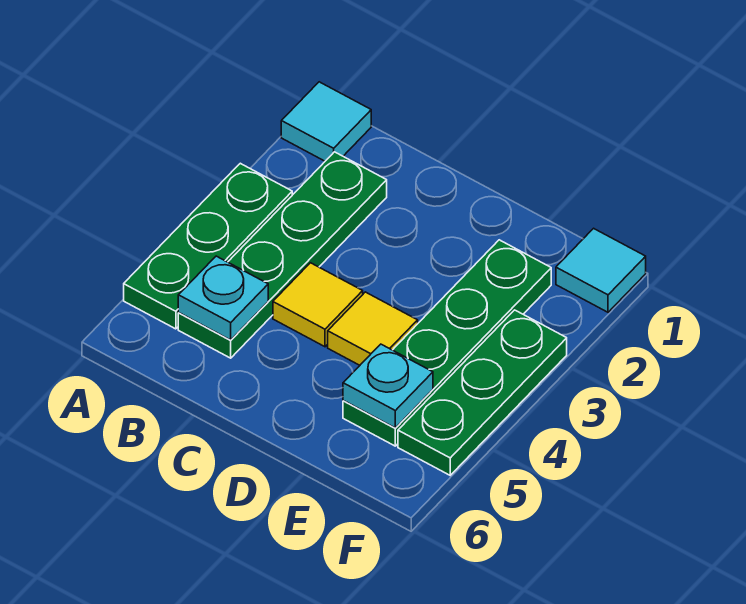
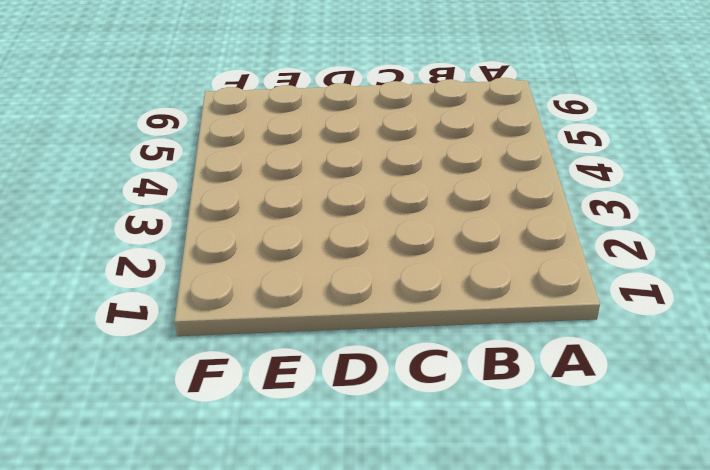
none -> cyan tile A1 level 1
none -> green plate A3:A5 level 1

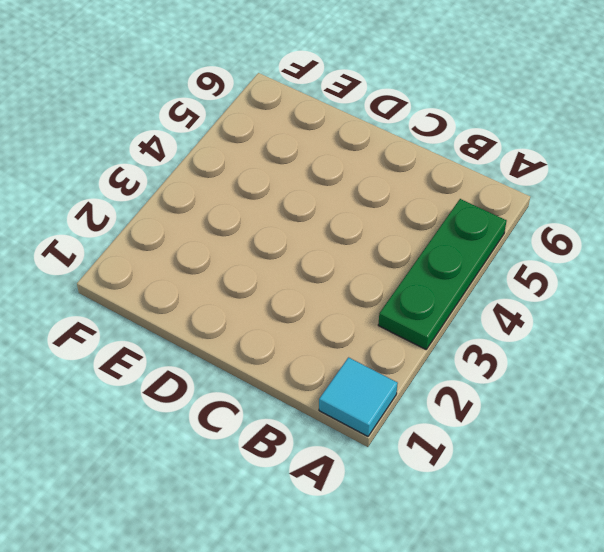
none -> green plate B2:B5 level 1
none -> yellow tile C4 level 1

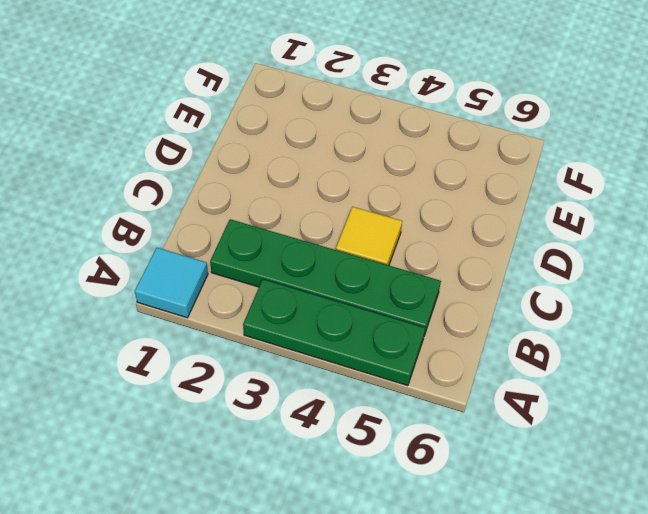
none -> yellow tile D4 level 1
none -> green plate E2:E5 level 1

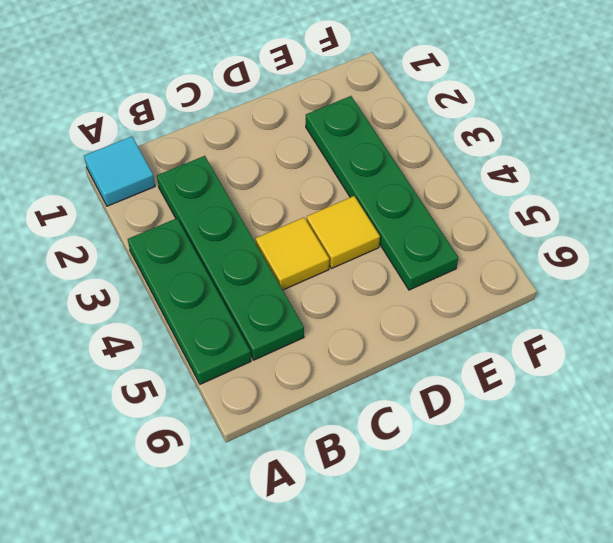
none -> cyan tile F1 level 1
none -> green plate F3:F5 level 1

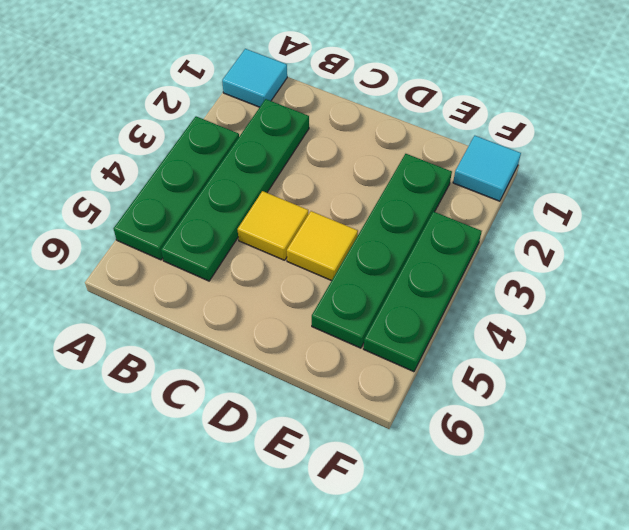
none -> cyan plate B5 level 2
none -> cyan plate E5 level 2

